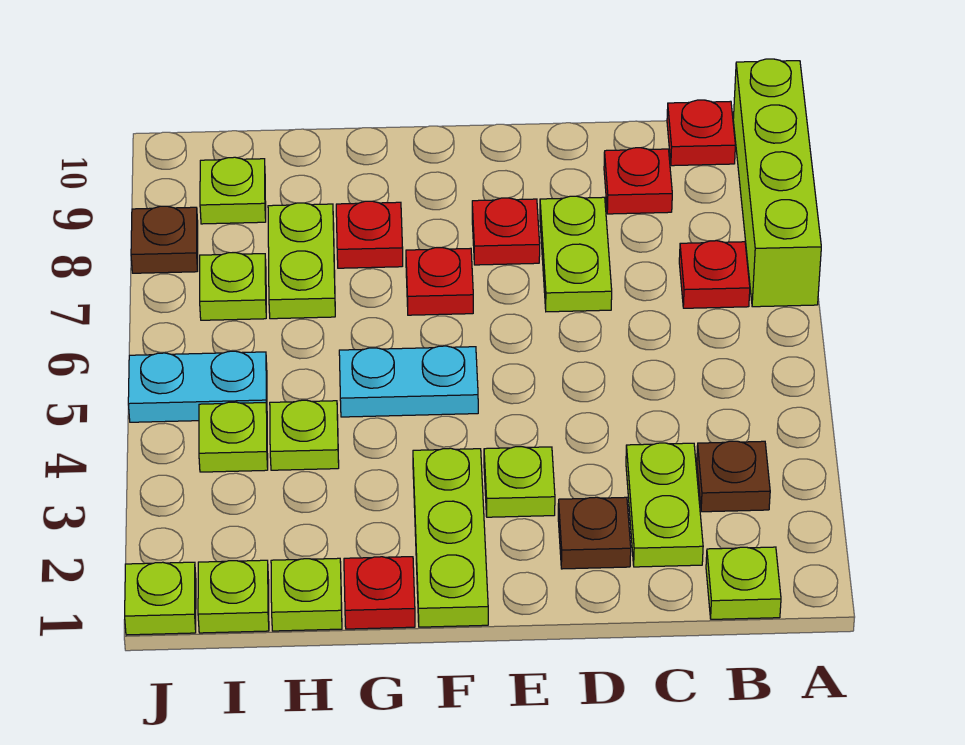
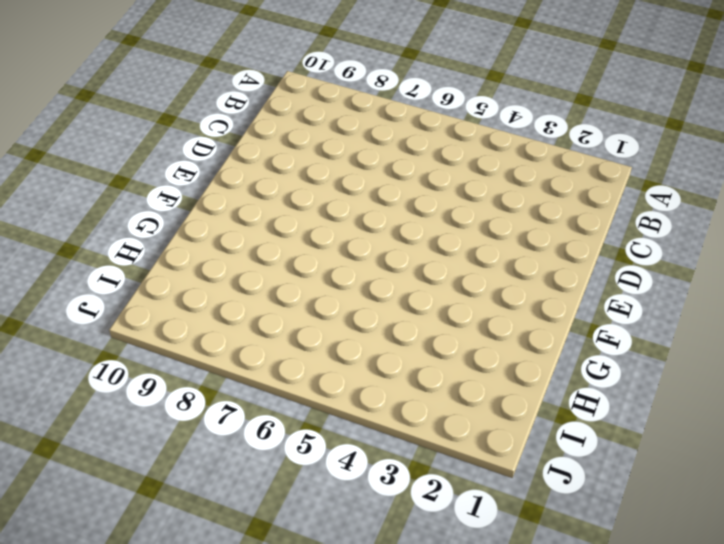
none -> lime brick A7:A10 level 1
none -> lime plate B1 level 1
none -> brown plate B3 level 1

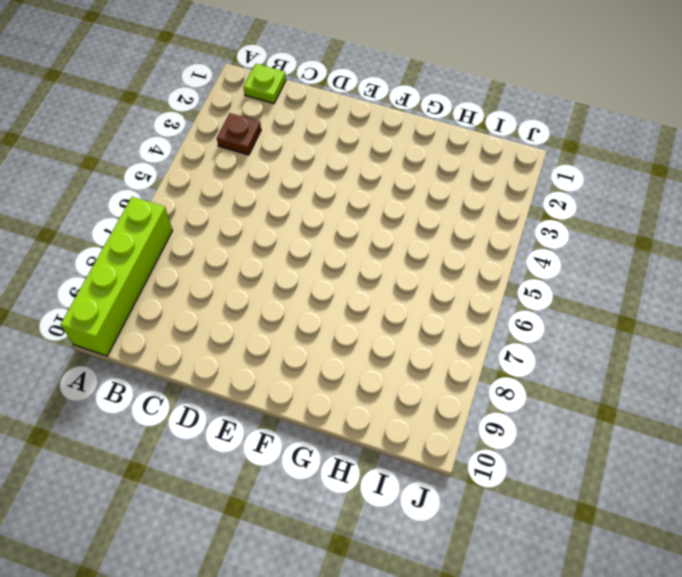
none -> red plate B7 level 1
none -> red plate B10 level 1
none -> lime plate C2:C3 level 1

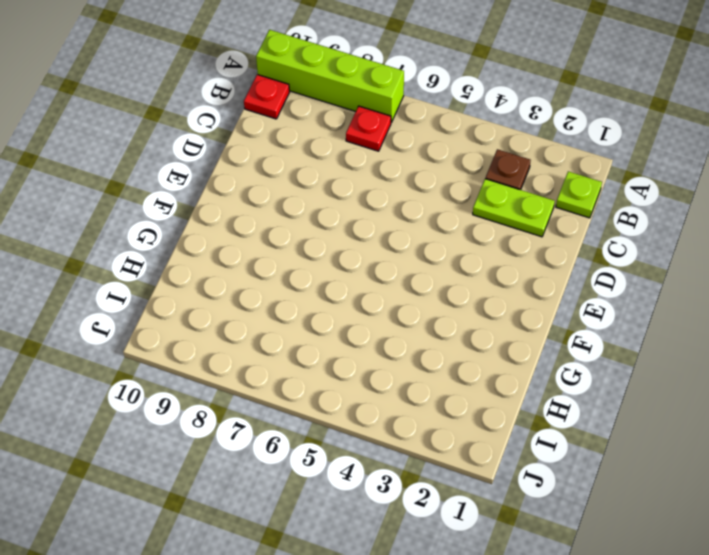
none -> red plate C9 level 1
none -> brown plate D2 level 1
none -> lime plate D7:D8 level 1

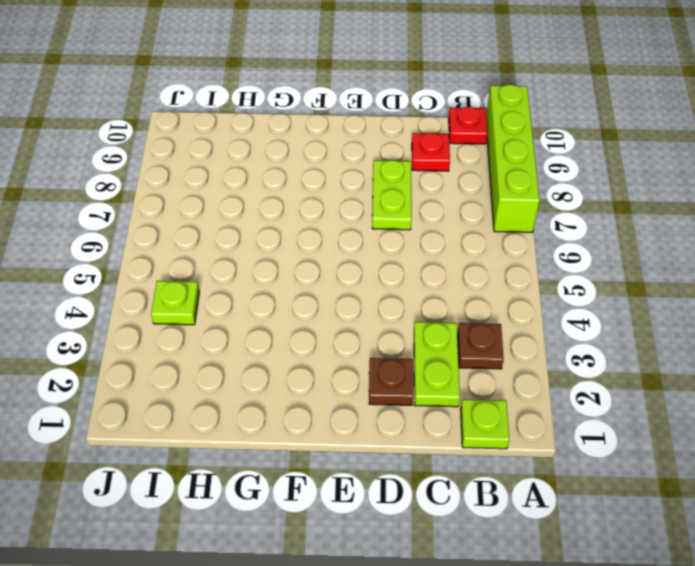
none -> red plate B7 level 1
none -> lime plate E3 level 1
none -> red plate E8 level 1

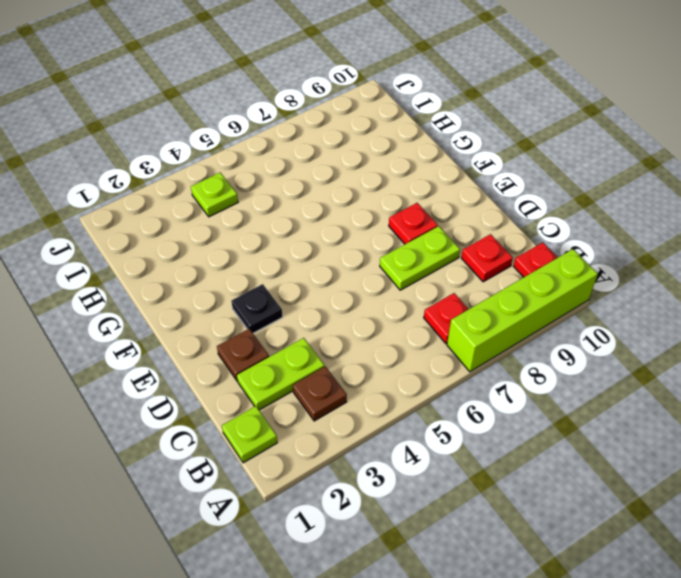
black plate E3 level 1 -> lime plate E3 level 1
none -> lime plate F1:F3 level 1
none -> cyan plate F5:G5 level 1
none -> red plate F7 level 1

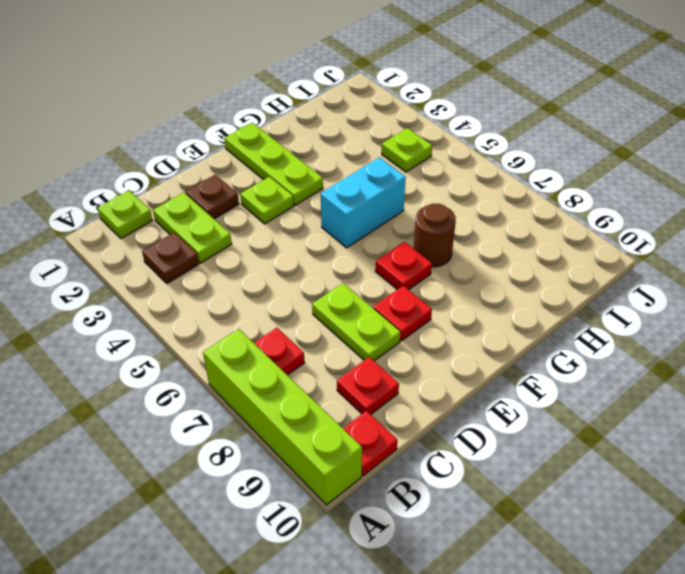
cyan brick F5:G5 level 1 -> cyan plate F5:G5 level 1
brown round brick G7 level 1 -> none
none -> red plate G1 level 1
none -> red plate G8 level 1
none -> lime plate H1 level 1

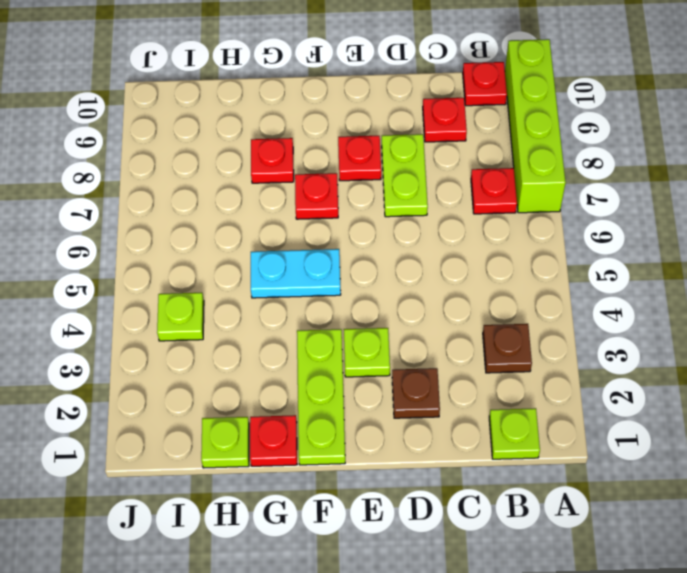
none -> lime plate C2:C3 level 1
none -> lime plate H4 level 1
none -> lime plate H7:H8 level 1

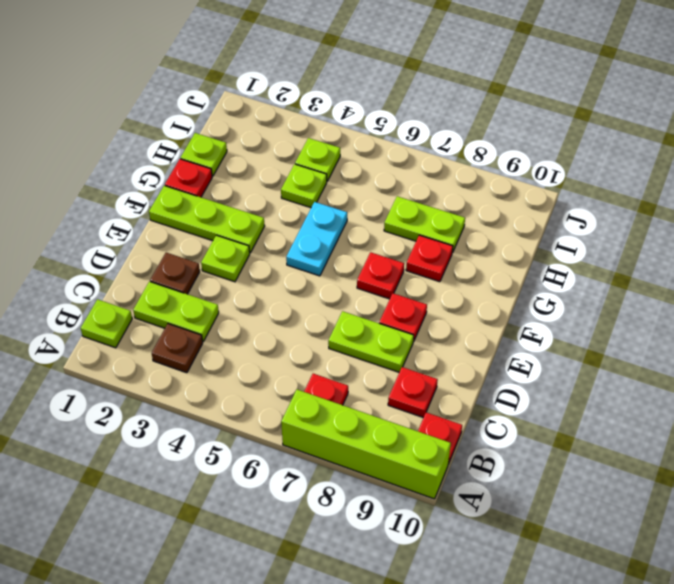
none -> lime plate I1 level 1
none -> cyan plate I5:J5 level 1
none -> lime plate I7 level 1

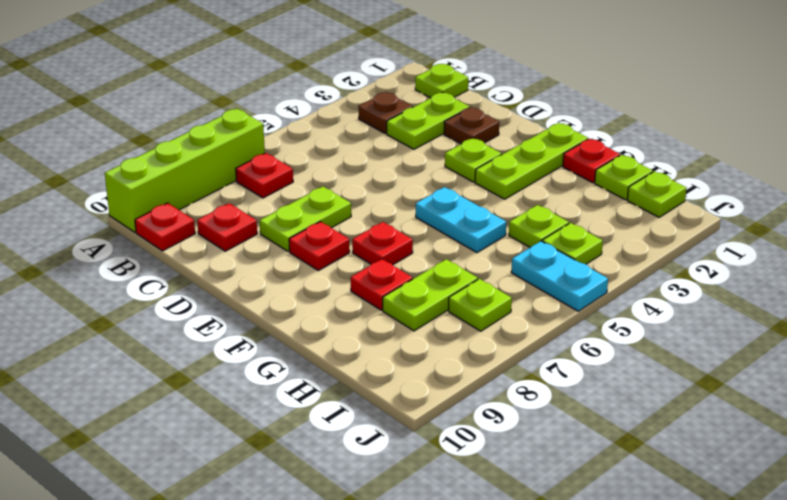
none -> lime plate I9 level 1
none -> lime plate J1 level 1
none -> brown plate J8 level 1

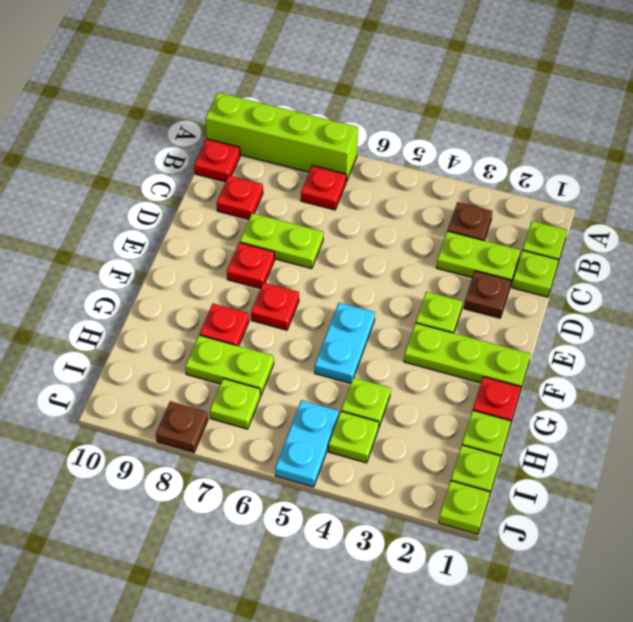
lime plate C1 level 1 -> lime plate I9 level 1

